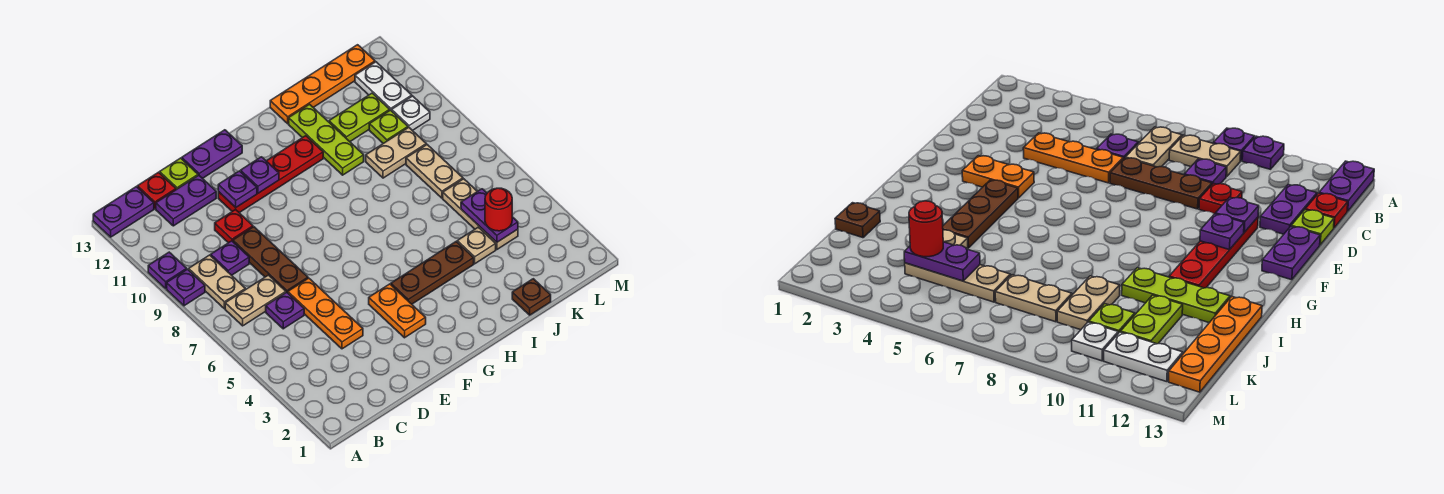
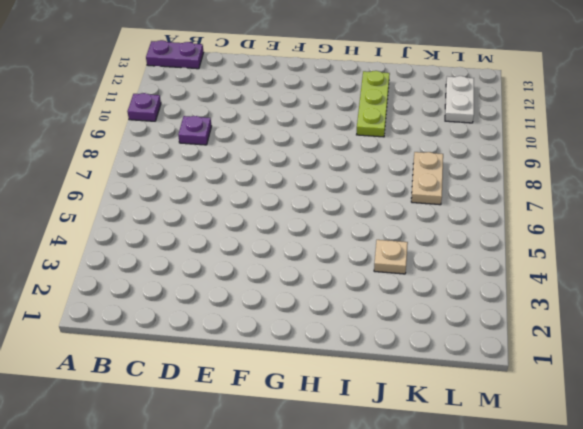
none -> purple plate A9 level 1
none -> tan plate B7:C7 level 1
none -> tan plate B8:B9 level 1
none -> purple plate C6 level 1

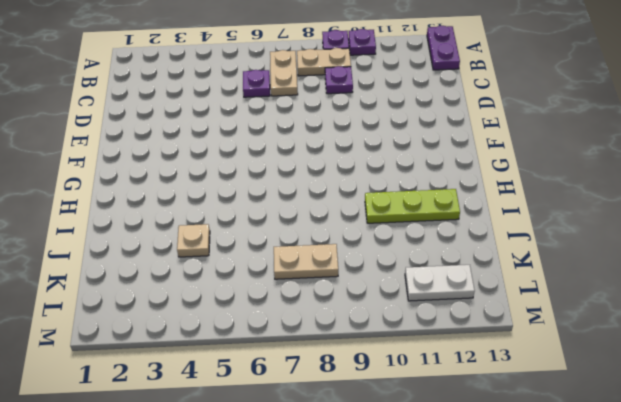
none -> purple plate C12:D12 level 1
none -> red plate C13 level 1
none -> orange plate D4:D6 level 1
none -> brown plate D7:D9 level 1

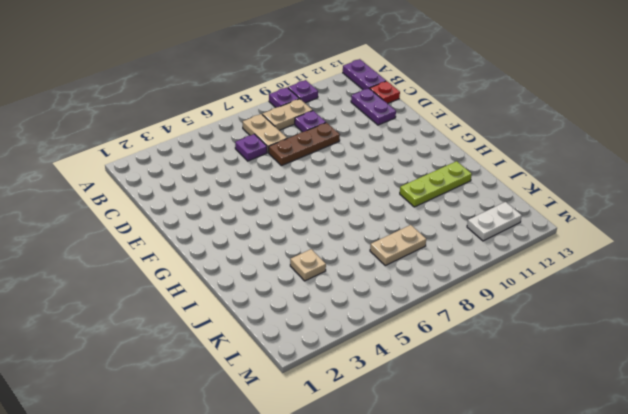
none -> orange plate D4:D6 level 1
none -> red plate D10 level 1
none -> lime plate D13 level 1
none -> red plate E11:H11 level 1

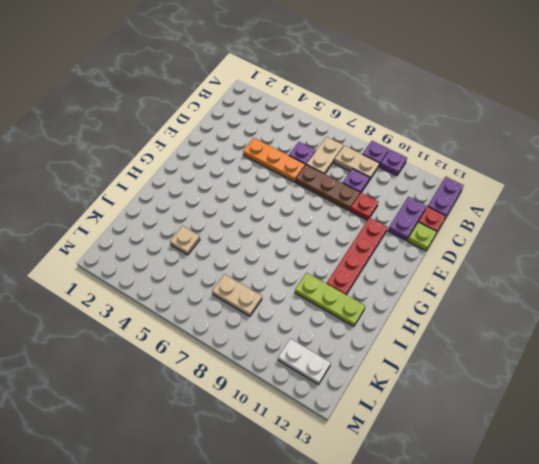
none -> purple plate E13:F13 level 1
none -> orange plate F3:F4 level 1
none -> brown plate G4:I4 level 1
none -> orange plate I13:L13 level 1

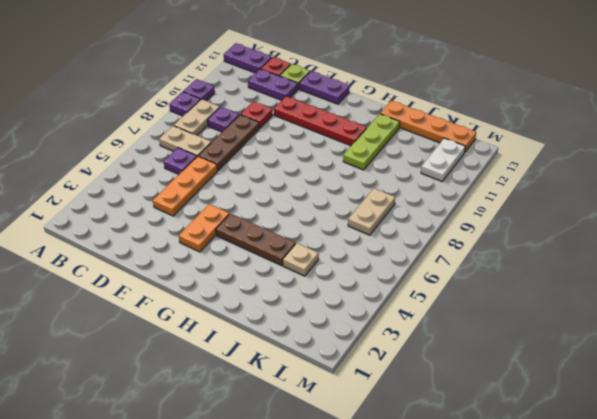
none -> brown plate J1 level 1
none -> tan plate J9:K9 level 1
none -> lime plate J11:K11 level 1
none -> tan plate K4:K6 level 1

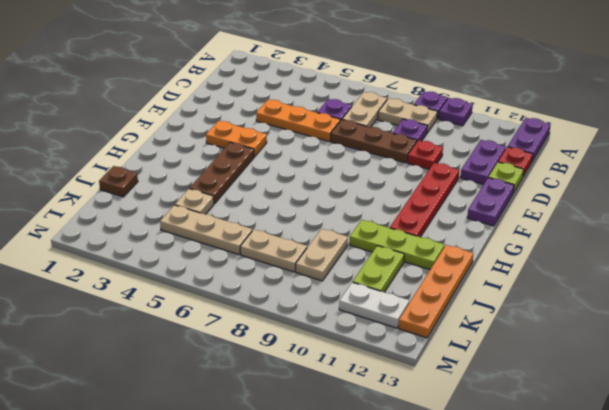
none -> lime plate K10 level 1
none -> white plate L10 level 1
none -> purple plate E11 level 2
none -> purple plate F11 level 2

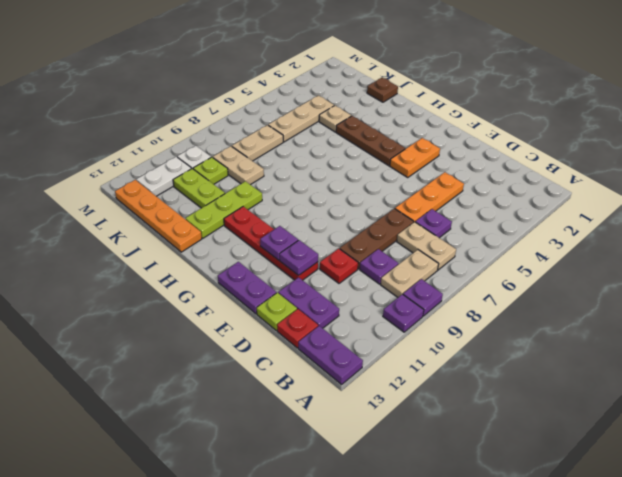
none -> purple plate K4:K5 level 2
none -> red round brick K4 level 3

